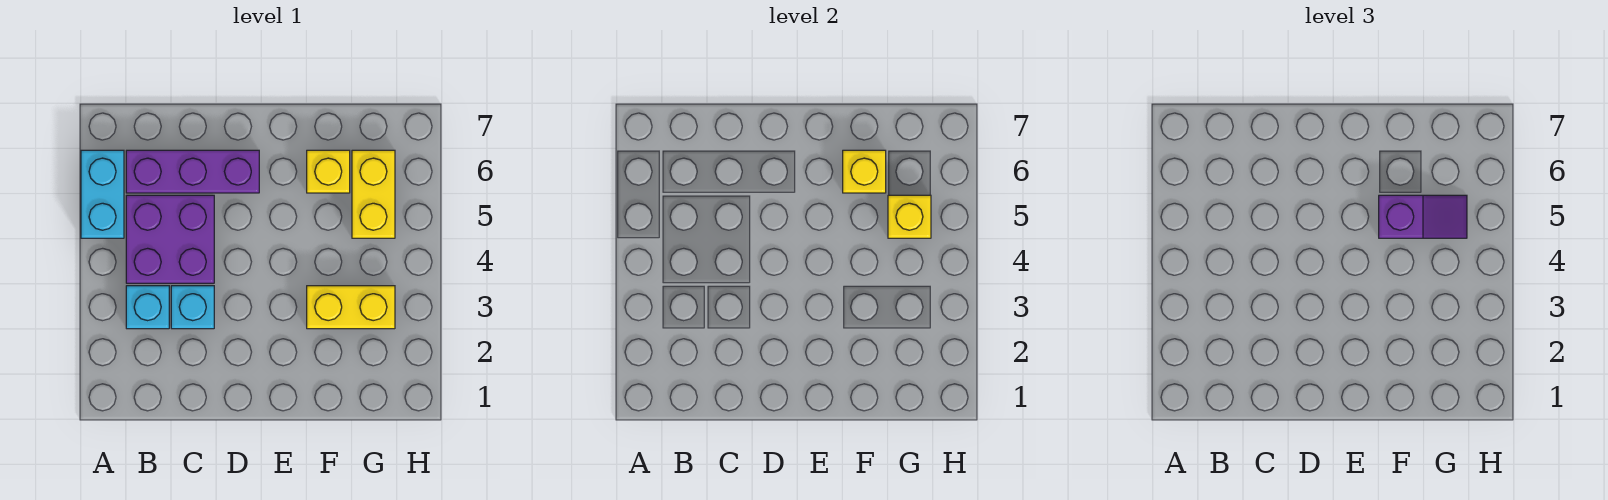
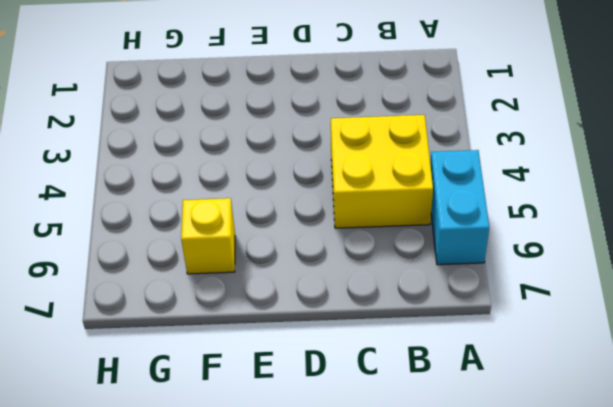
yellow brick B4:C5 level 1 -> purple brick B4:C5 level 1
none -> cyan brick B3 level 1
none -> purple brick B6:D6 level 1

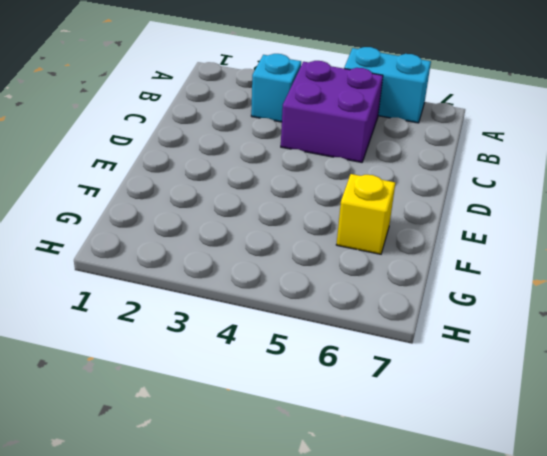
none -> purple brick B6:D6 level 1
none -> cyan brick C3 level 1

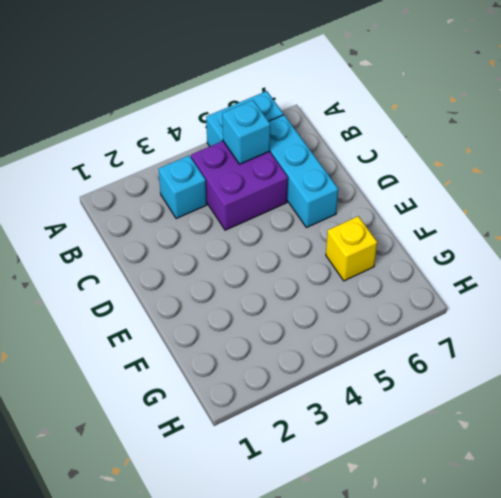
cyan brick B5 level 2 -> cyan brick C3 level 1
cyan brick B6:D6 level 1 -> purple brick B6:D6 level 1
none -> yellow brick F3:G3 level 1
none -> yellow brick G5:G6 level 1

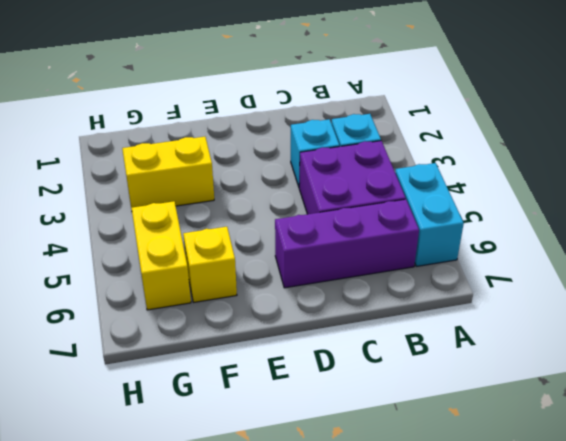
none -> yellow brick F6 level 2
none -> yellow brick G5 level 2

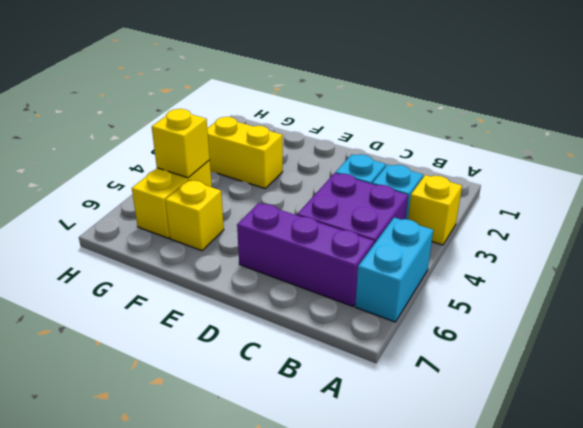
yellow brick A3 level 1 -> yellow brick F6 level 2
none -> purple slope F5:G5 level 3 top F

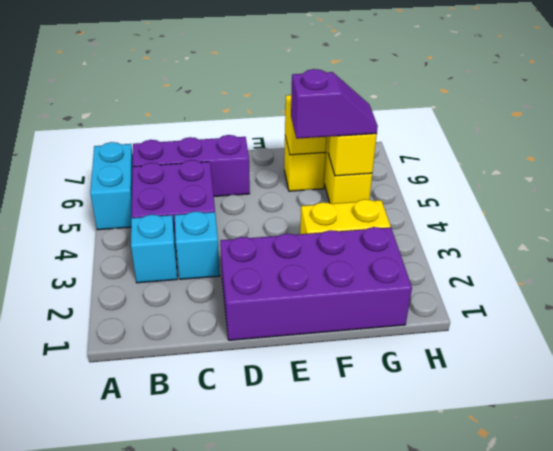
purple brick D1:G2 level 1 -> none

